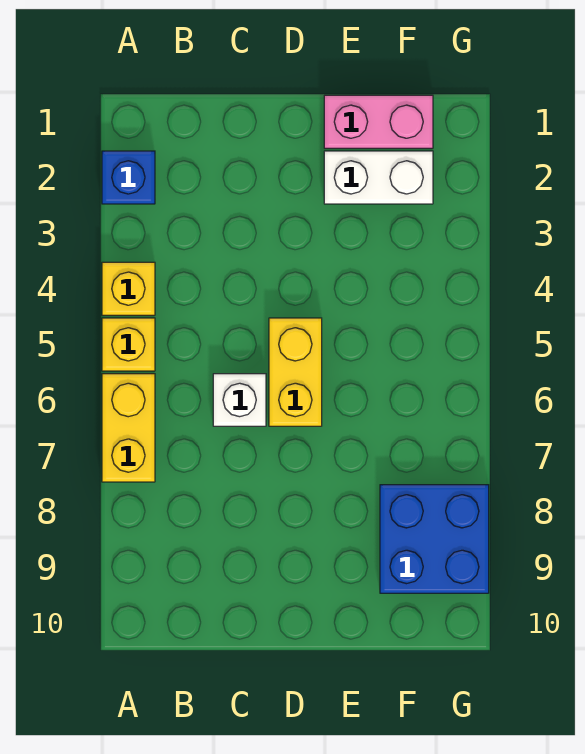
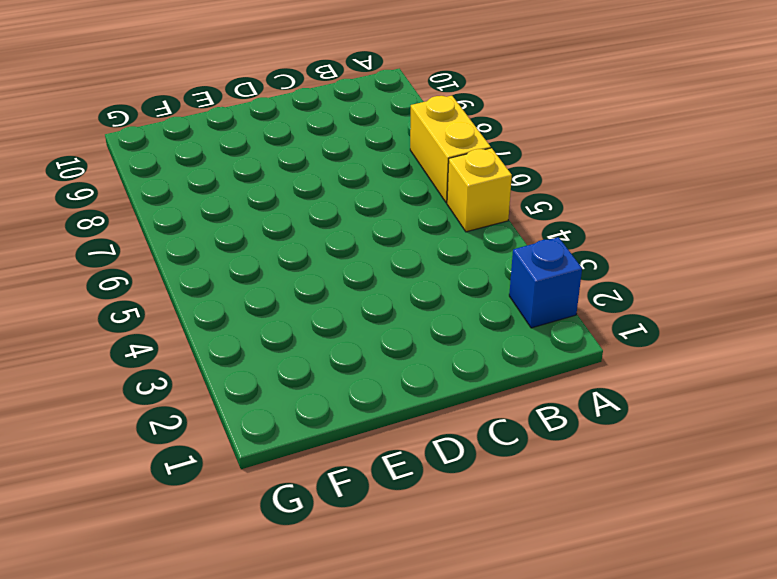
none -> yellow brick A4 level 1
none -> white brick C6 level 1

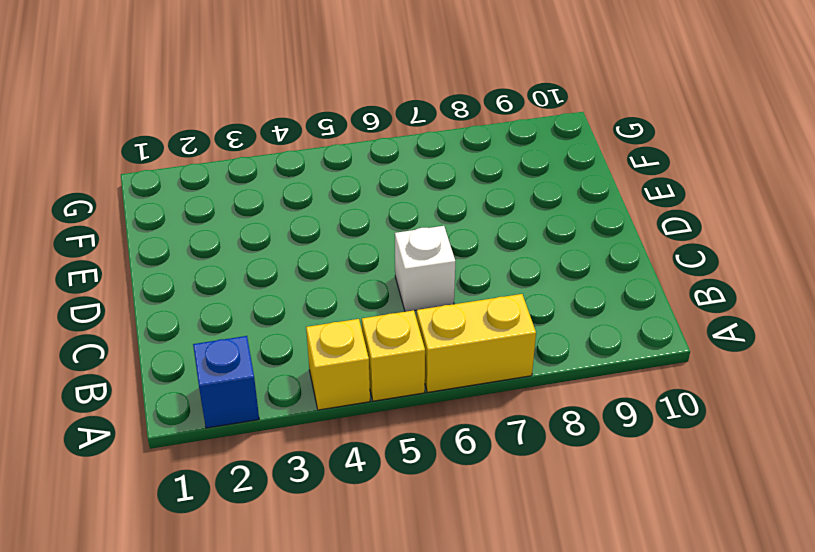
none -> yellow brick D5:D6 level 1
none -> pink brick E1:F1 level 1

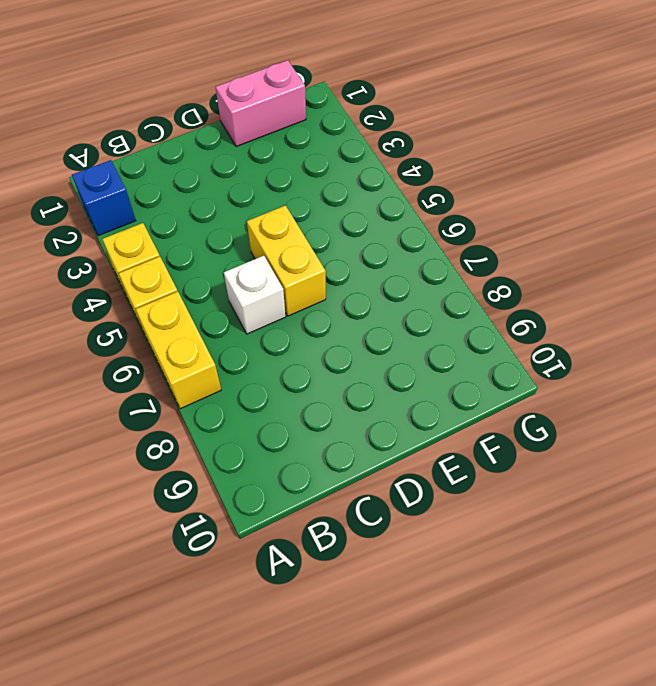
none -> white brick E2:F2 level 1
none -> blue brick F8:G9 level 1

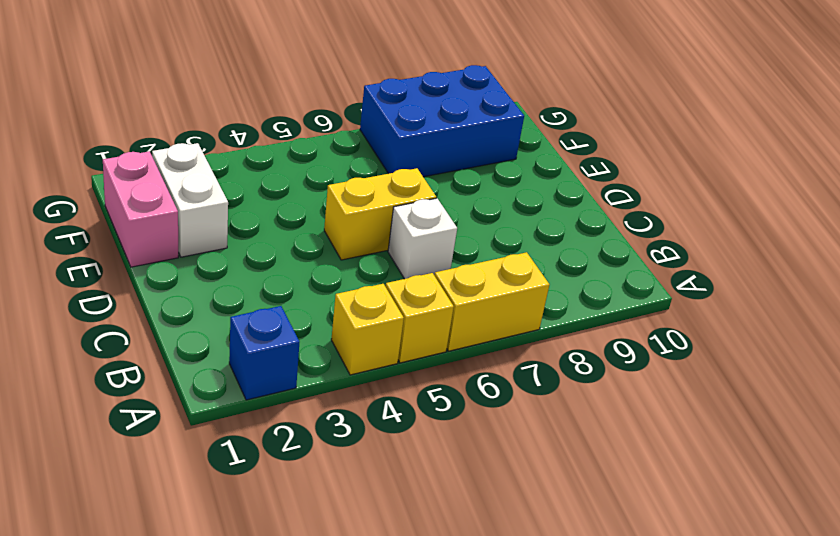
blue brick F7:G9 level 1 -> blue brick F8:G9 level 1

